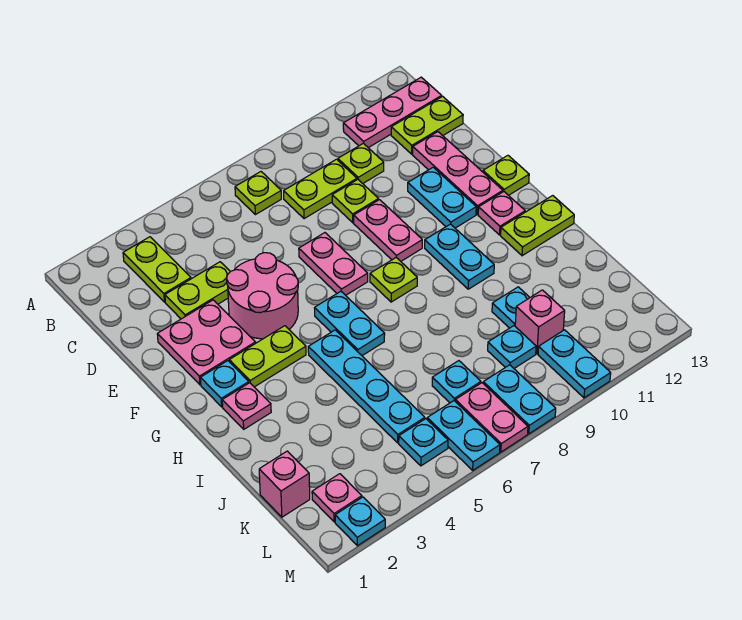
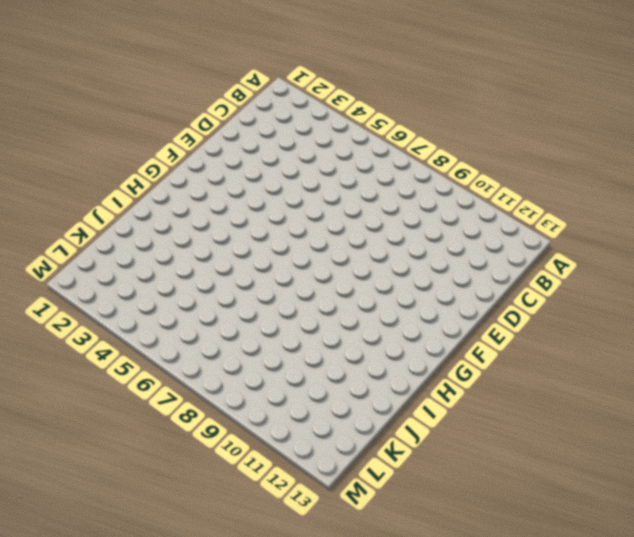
none -> lime plate B3:C3 level 1
none -> lime plate B7 level 1
none -> pink plate B11:B13 level 1
none -> lime plate C8:C9 level 1

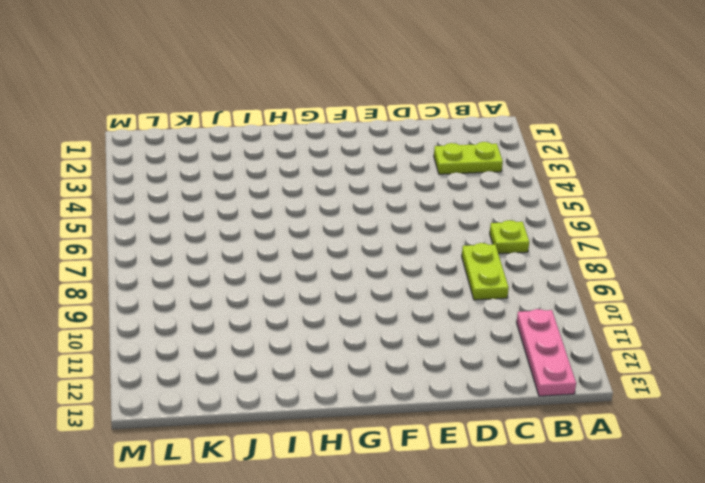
none -> lime plate C10 level 1
none -> lime plate C12:C13 level 1
none -> lime plate D3:D4 level 1
none -> lime plate D9 level 1

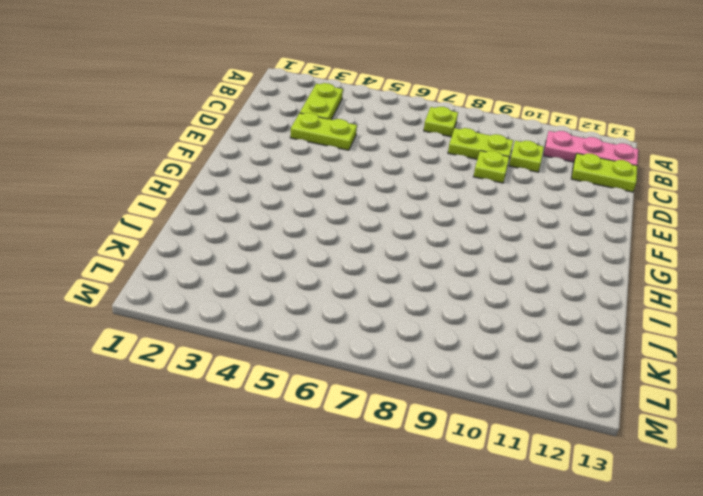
none -> pink plate D12:F12 level 1
none -> pink plate E2:F3 level 1
none -> pink round brick E4:F5 level 1
none -> pink plate E7:F7 level 1

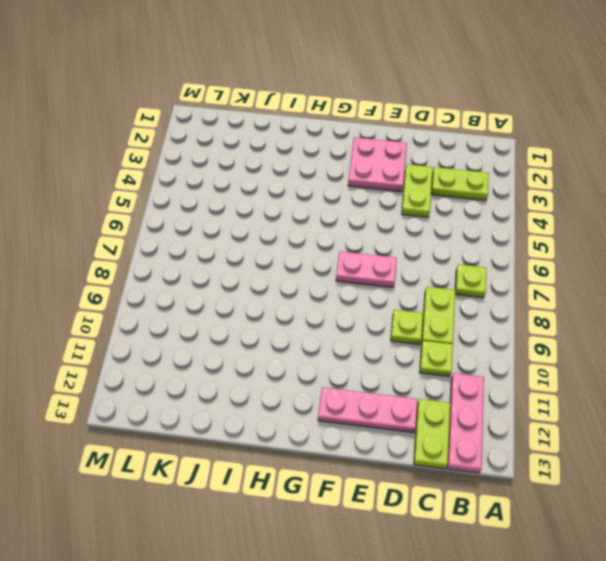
none -> pink round brick E4:F5 level 1
none -> pink plate E9:F9 level 1
none -> cyan plate E11:F11 level 1
none -> lime plate F13 level 1

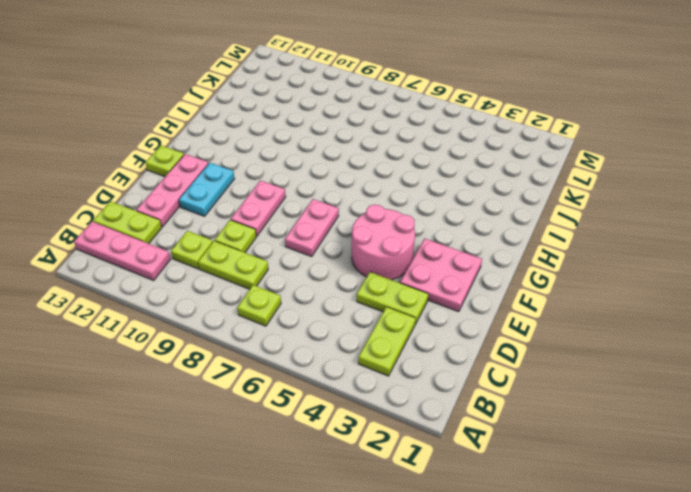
none -> cyan plate G2 level 1
none -> lime plate G3:G4 level 1
none -> cyan plate G6:H6 level 1
none -> lime plate G8 level 1

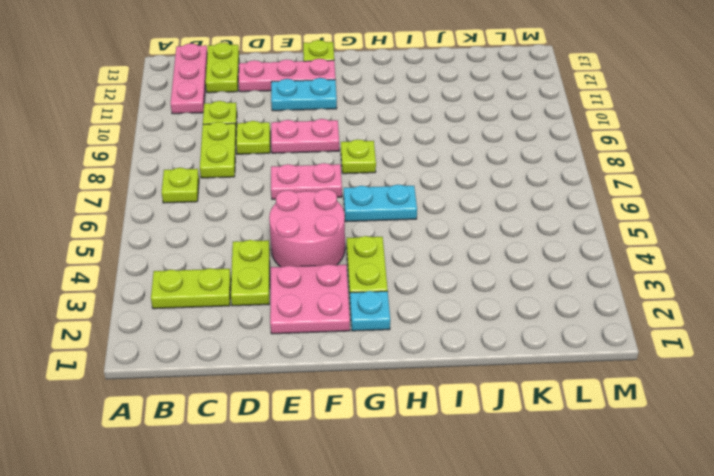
none -> cyan plate G10:H10 level 1
none -> pink plate G12 level 1
none -> pink plate H2 level 1
none -> cyan plate H5:K5 level 1

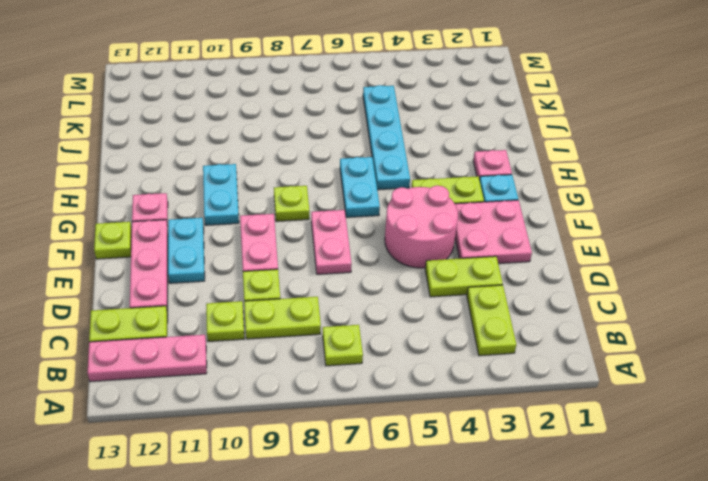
none -> lime plate H12:H13 level 1
none -> cyan plate J10 level 1
none -> pink brick K1 level 1
none -> cyan plate K7 level 1

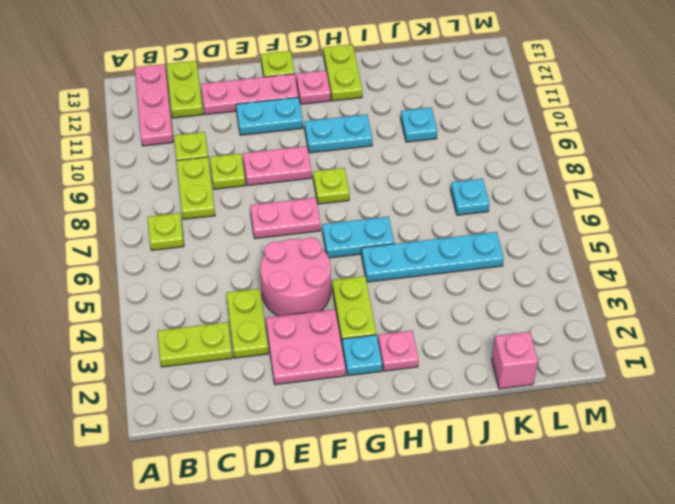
none -> cyan plate K9 level 1
none -> pink brick K10 level 1
none -> pink plate L2 level 1
none -> cyan plate L5 level 1

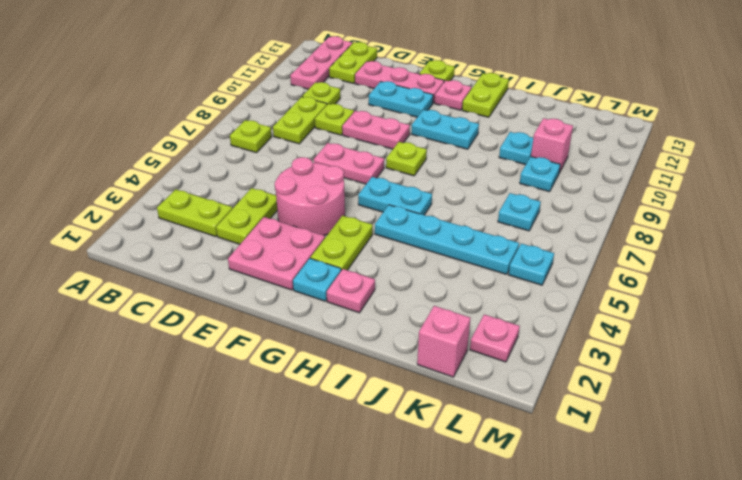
none -> cyan plate L6:M6 level 1
none -> pink plate L7:M7 level 1
none -> cyan plate L8:M8 level 1
none -> cyan plate L10:M10 level 1

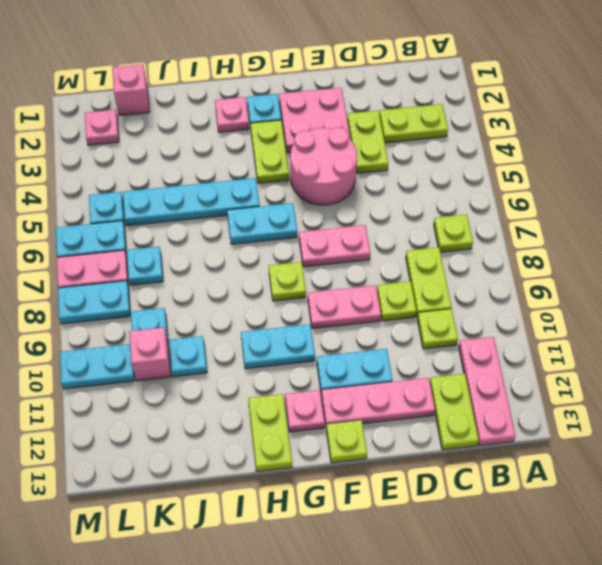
none -> cyan plate M2 level 1

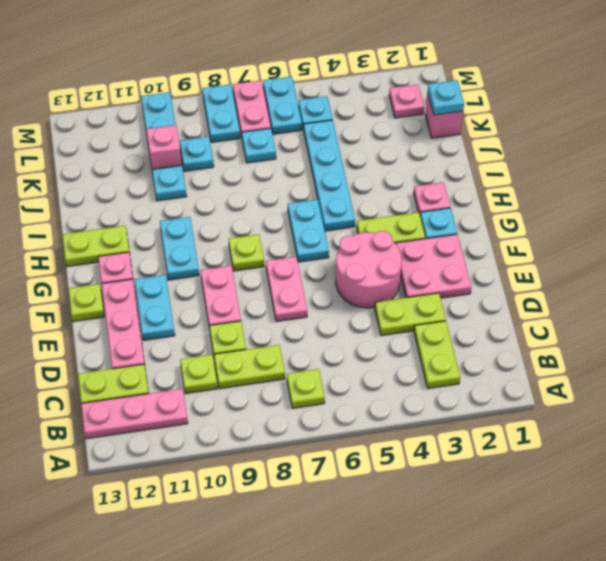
cyan plate K1 level 2 -> cyan plate M2 level 1

